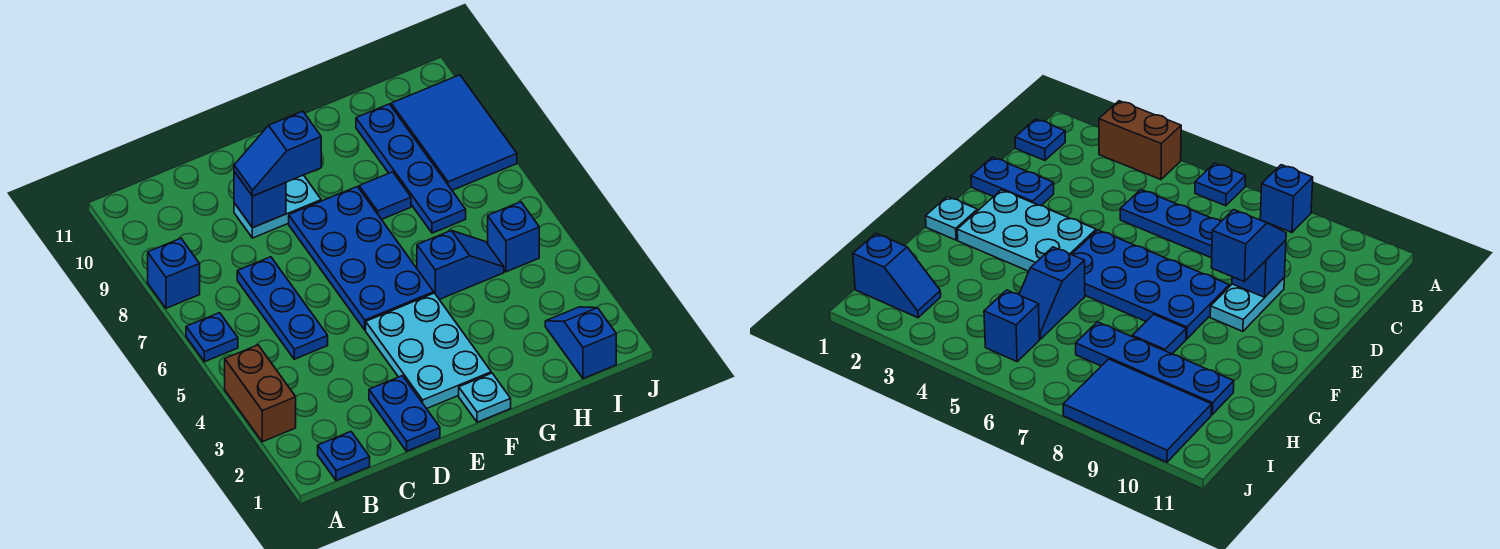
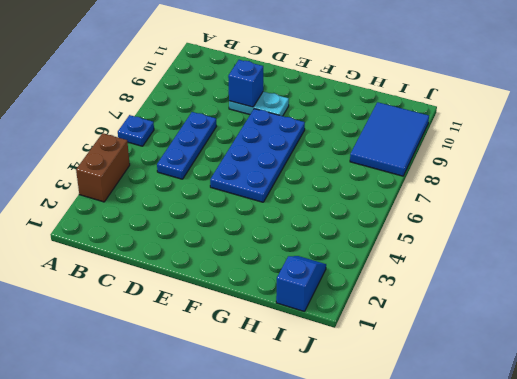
none -> blue brick A8 level 1
none -> blue plate B1 level 1
none -> blue plate D1:D2 level 1

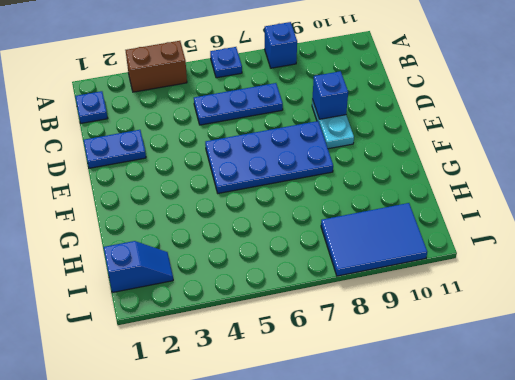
none -> cyan plate E2:F4 level 1
none -> cyan plate F1 level 1
none -> blue slope G5:H5 level 1 top G

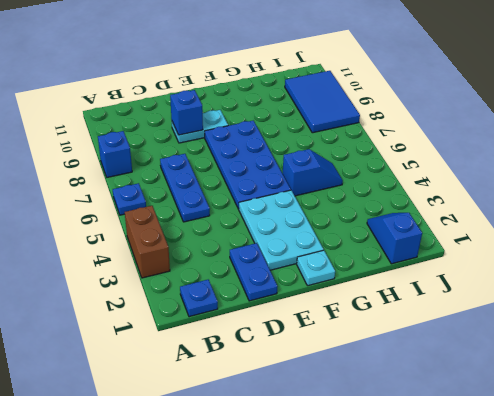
none -> blue tile G8 level 1
none -> blue plate H7:H10 level 1
none -> blue brick I5 level 1

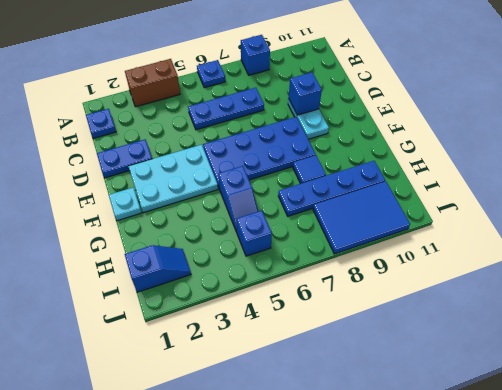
none -> blue slope D9:E9 level 3 top E

